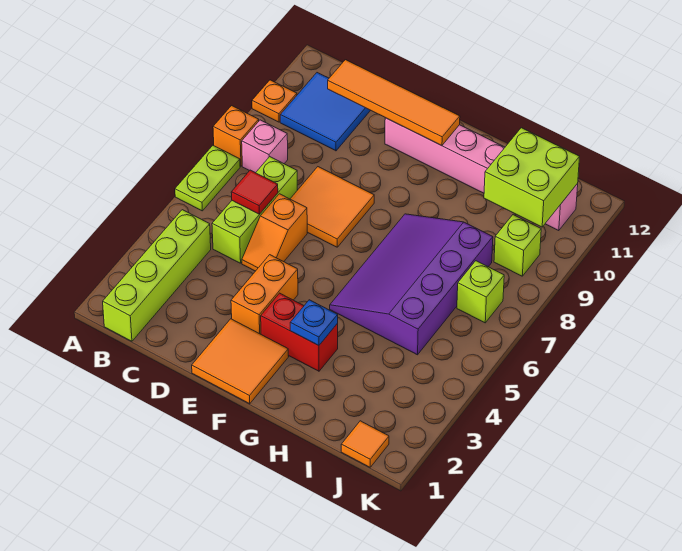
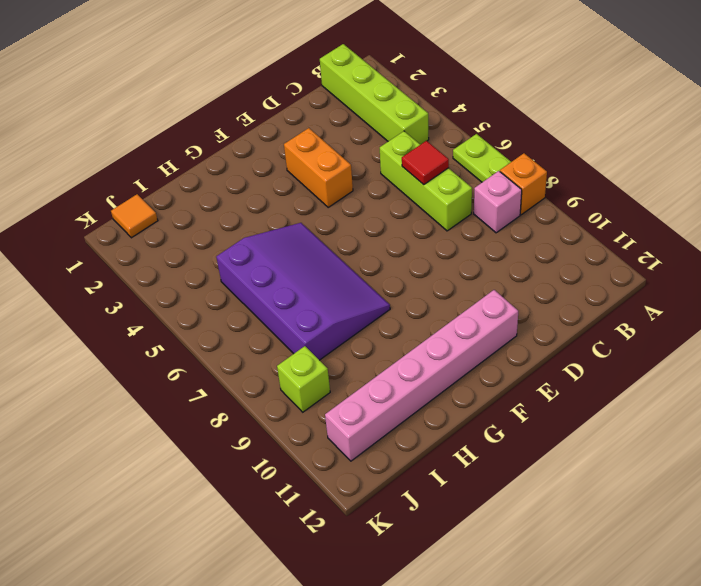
none -> orange plate A10 level 1
none -> blue tile B10:C11 level 1
none -> orange slope D5:D6 level 1 top 6

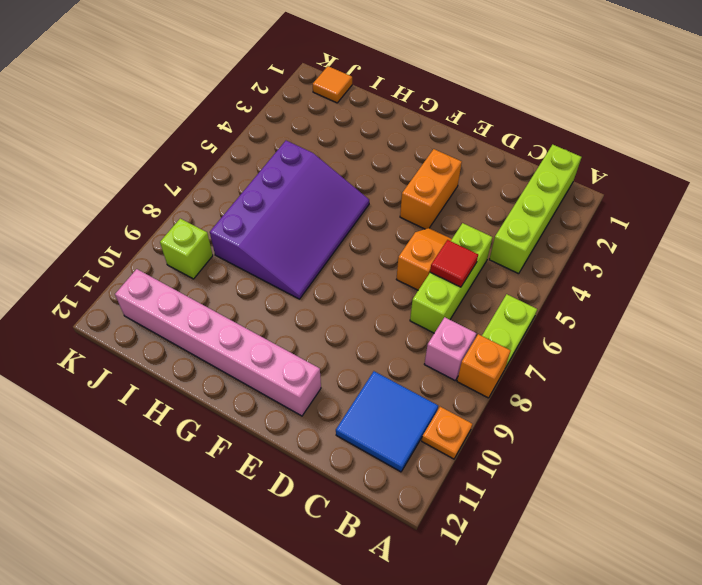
none -> orange tile D7:E8 level 1
none -> orange tile E1:F2 level 1
none -> red brick F3:G3 level 1

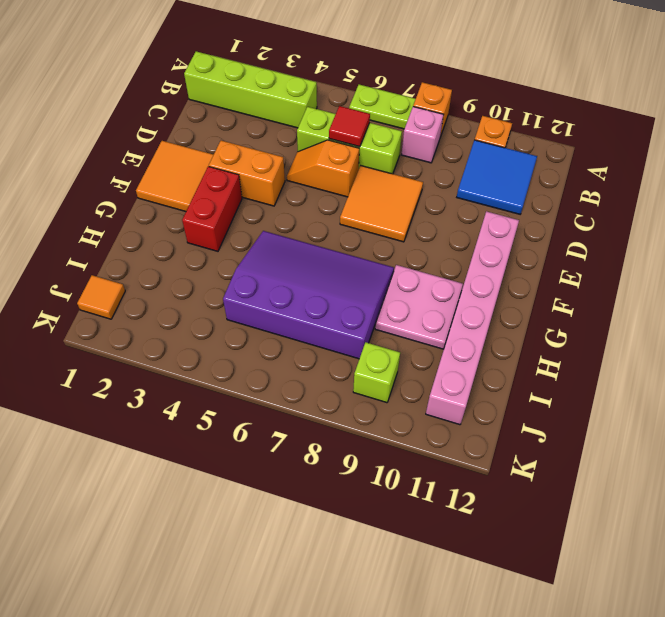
pink plate G9:H10 level 1 -> none
none -> lime brick J7 level 1
none -> orange tile C11:F11 level 2
none -> blue plate G3 level 2

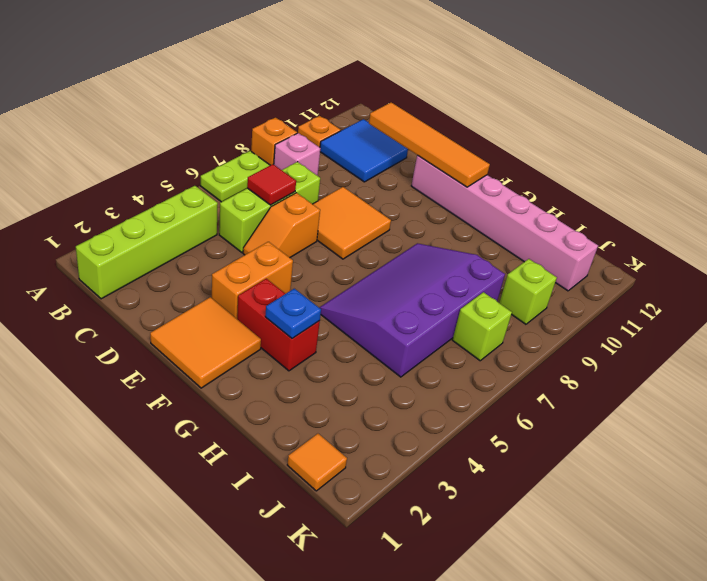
none -> lime brick I10:J11 level 2

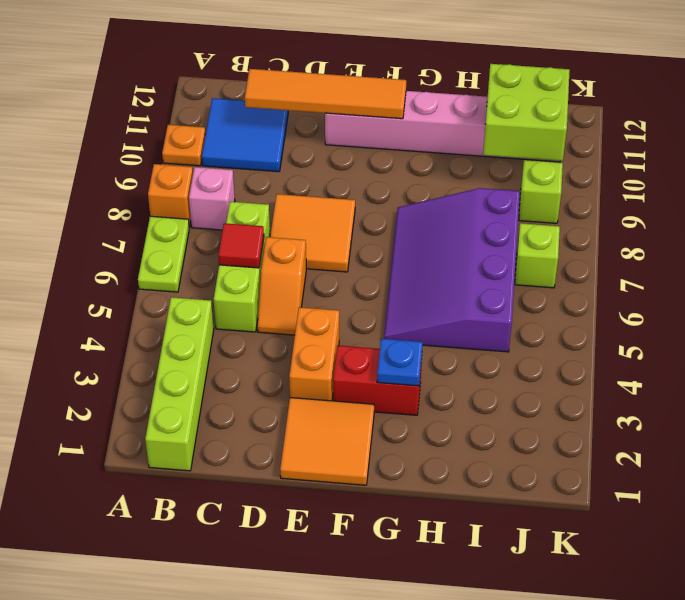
none -> orange tile J1 level 1

